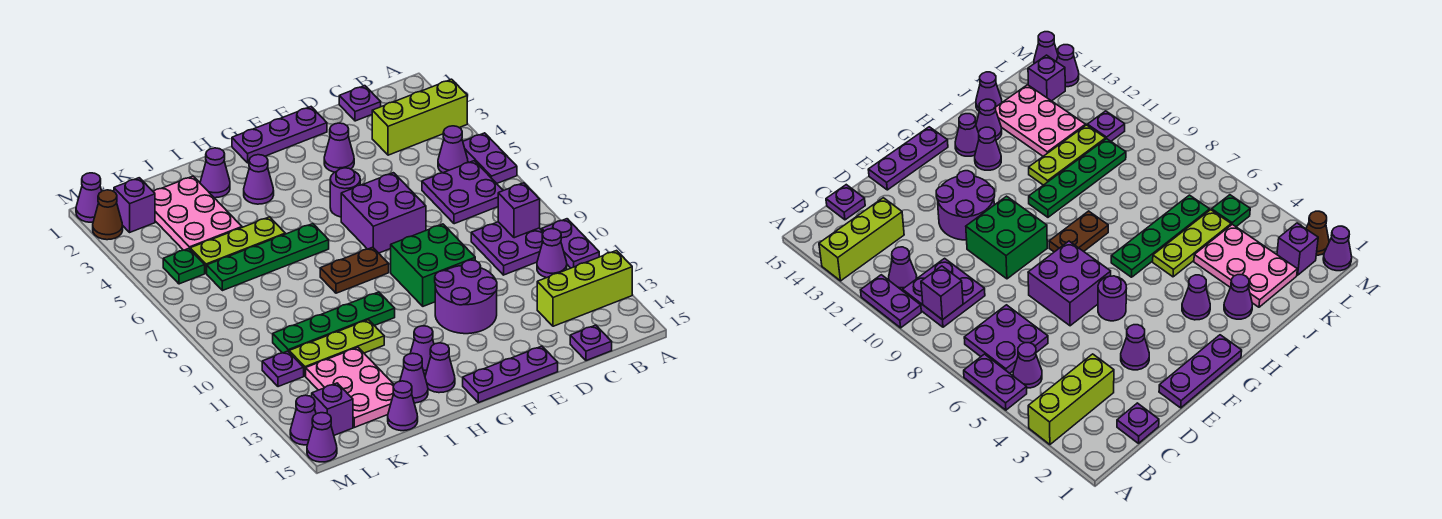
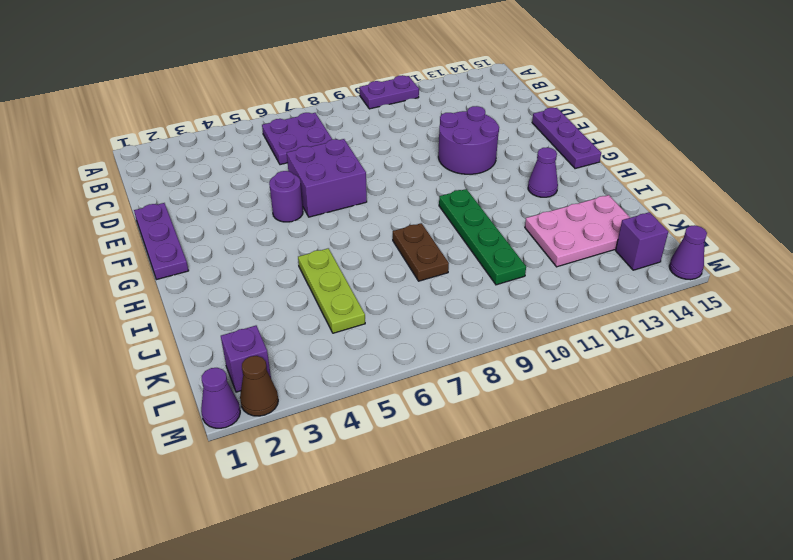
brown plate I8:J8 level 1 -> brown plate G8:H8 level 1
none -> lime brick A3:C3 level 1
none -> purple plate A5:A6 level 1
none -> lime brick A13:C13 level 1
none -> purple cone B5 level 1

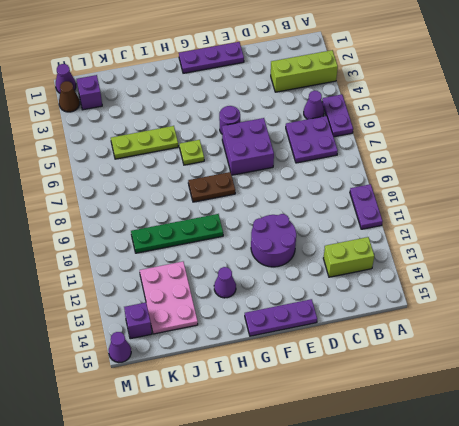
lime brick B13:C13 level 1 -> lime brick A13:C13 level 1
lime plate H6 level 1 -> green plate H6:K6 level 1
none -> purple plate B9:C10 level 1
none -> purple cone B11 level 1
none -> purple plate C1 level 1
none -> purple plate C15 level 1

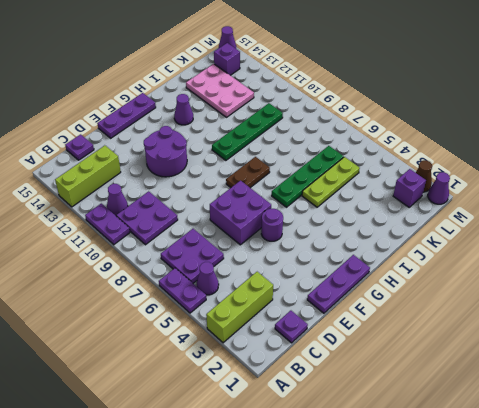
none -> purple cone E3 level 1
none -> green brick E9:F10 level 1
none -> purple cone H3 level 1
none -> purple cone H14 level 1

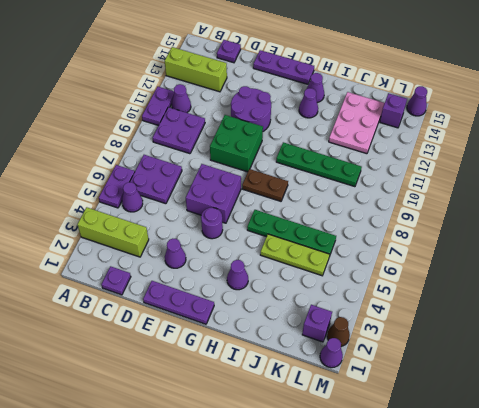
none -> purple cone I2 level 1
none -> lime plate I11:K11 level 1
none -> purple cone I14 level 1
none -> pink plate J2:K4 level 1

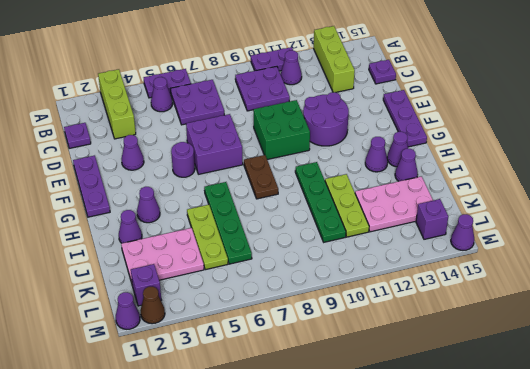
none -> purple cone J15 level 1
none -> green plate L5 level 1
none -> purple plate L11 level 1
none -> purple cone M14 level 1

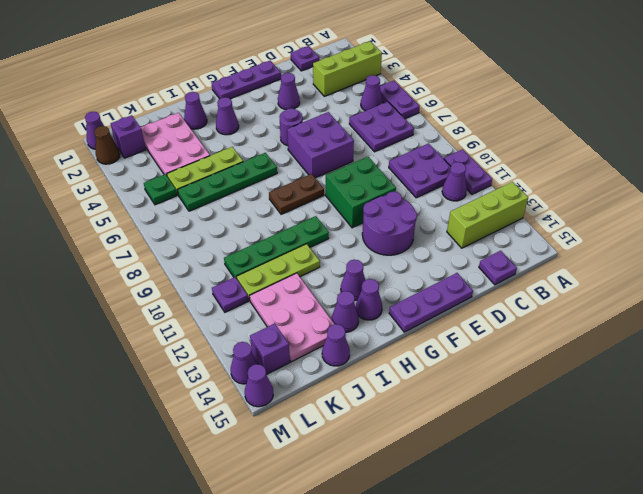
none -> purple brick B9 level 2

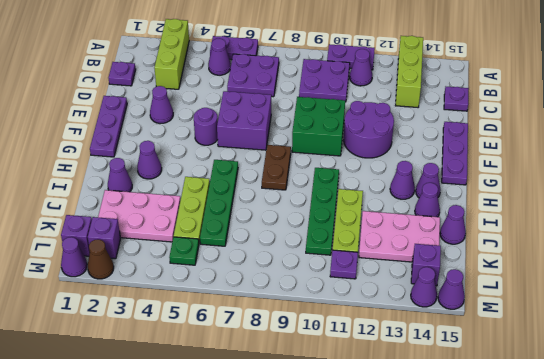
purple brick L1 level 1 -> purple brick B9 level 2

